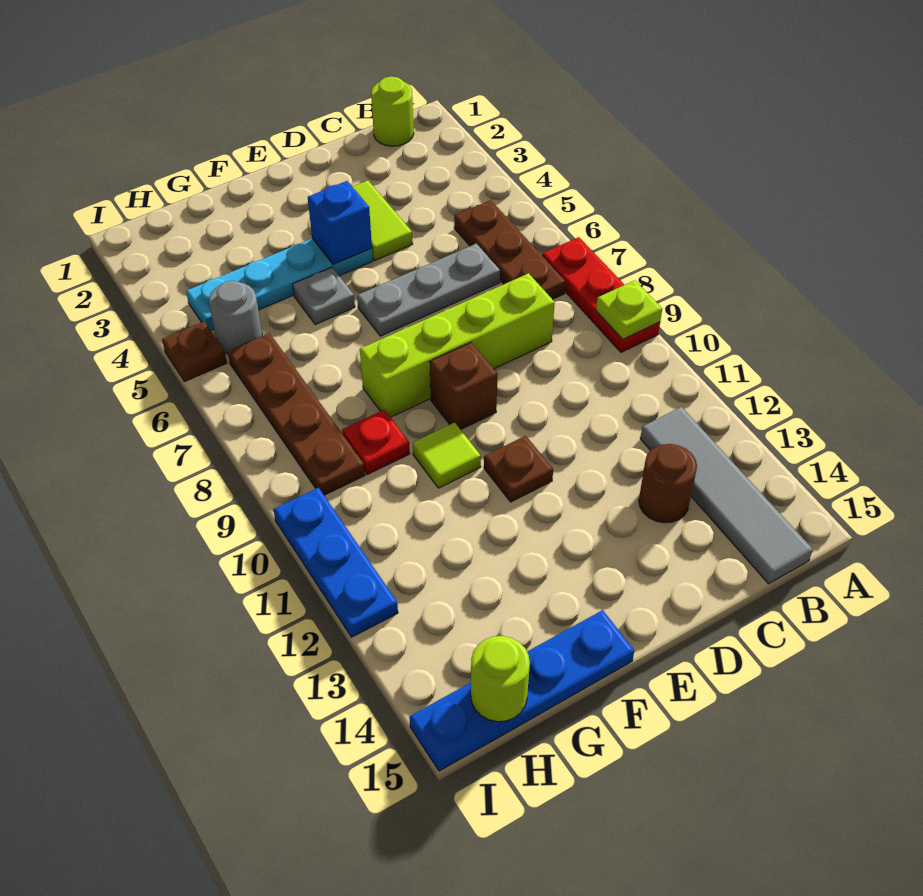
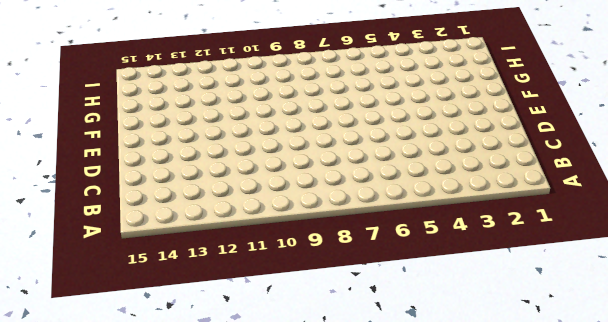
none -> red plate A7:A9 level 1
none -> lime round brick B1 level 1
none -> brown plate B5:B7 level 1

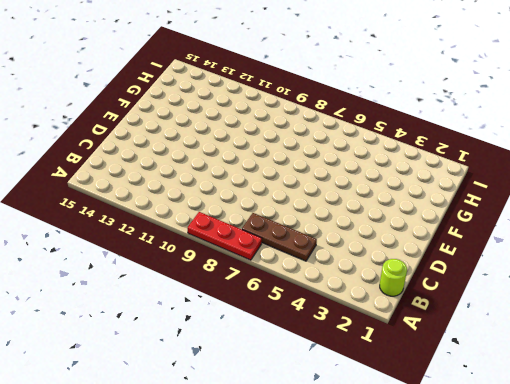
none -> grey tile B12:B15 level 1
none -> grey plate C6:E6 level 1
none -> lime brick C8:F8 level 1

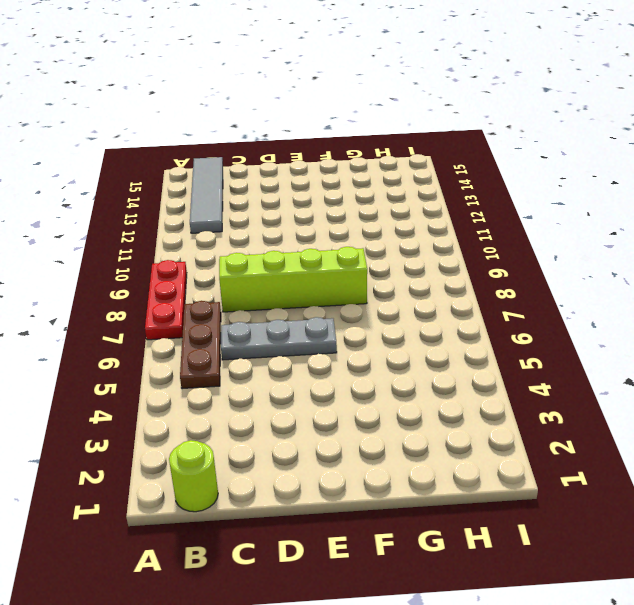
none -> brown round brick C13 level 1
none -> lime tile D3:D4 level 1
none -> cyan plate E4:H4 level 1

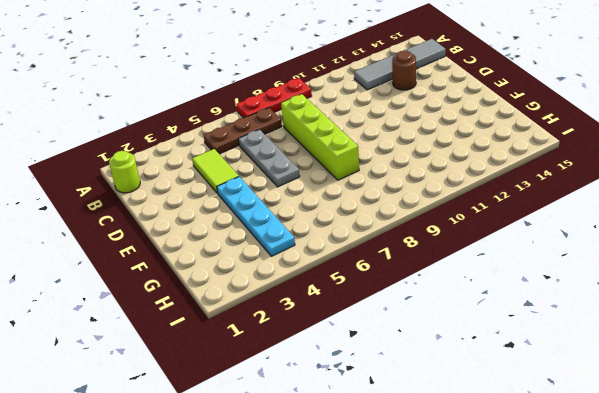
lime tile C4:D4 level 1 -> lime tile D3:D4 level 1
none -> brown brick E9 level 1
none -> brown plate E11 level 1
none -> grey plate F5 level 1

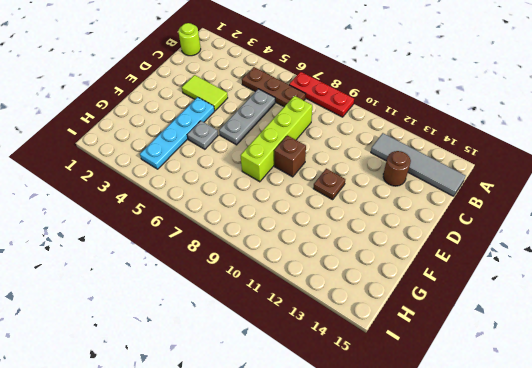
none -> lime tile F10 level 1
none -> blue plate F15:I15 level 1
none -> red plate G9 level 1

